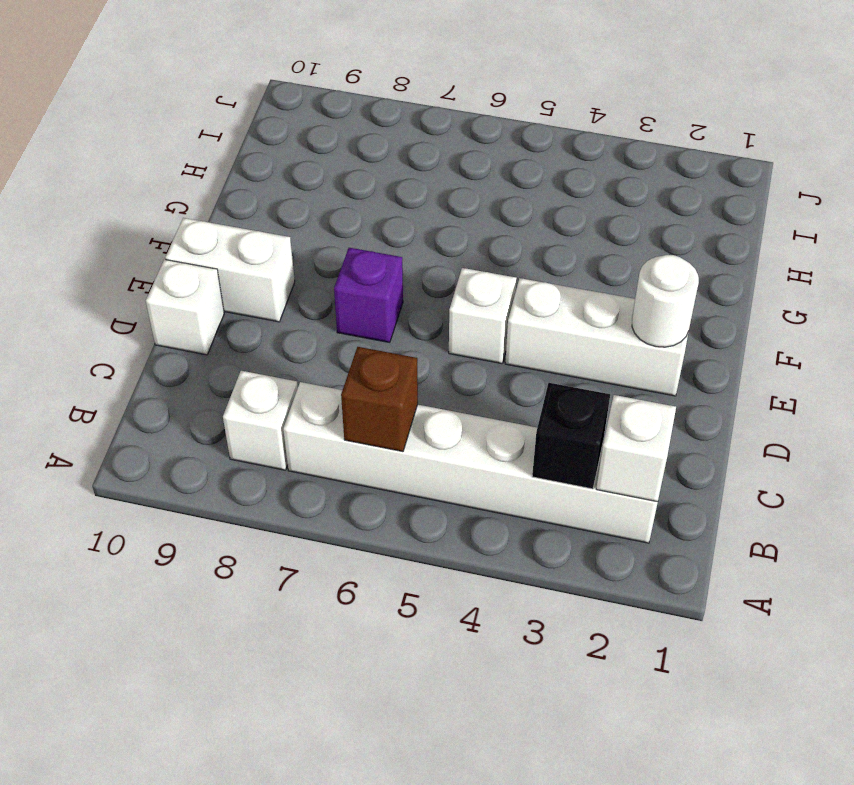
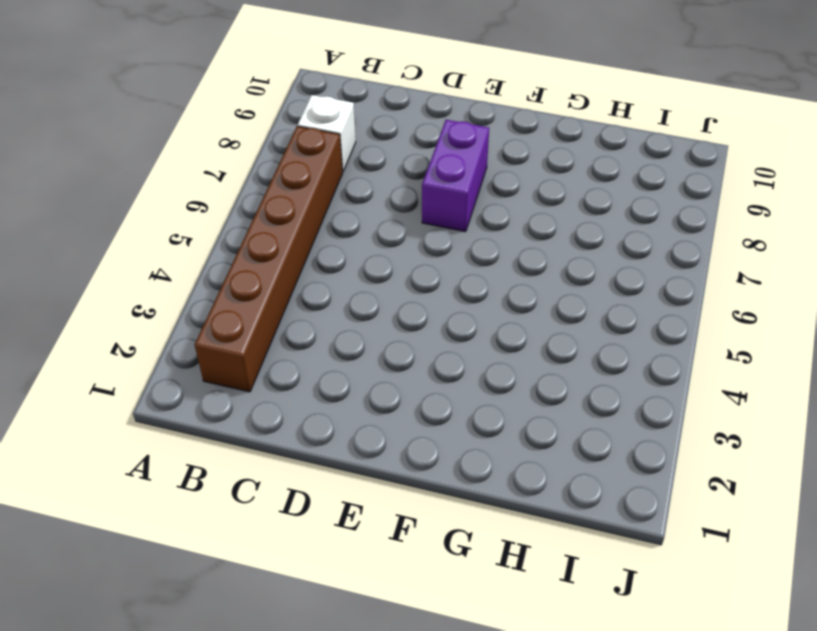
brown brick B2:B7 level 1 -> white brick B2:B7 level 1
purple brick E7:E8 level 1 -> purple brick E7 level 1
none -> white brick D10 level 1
none -> white brick E2:E4 level 1

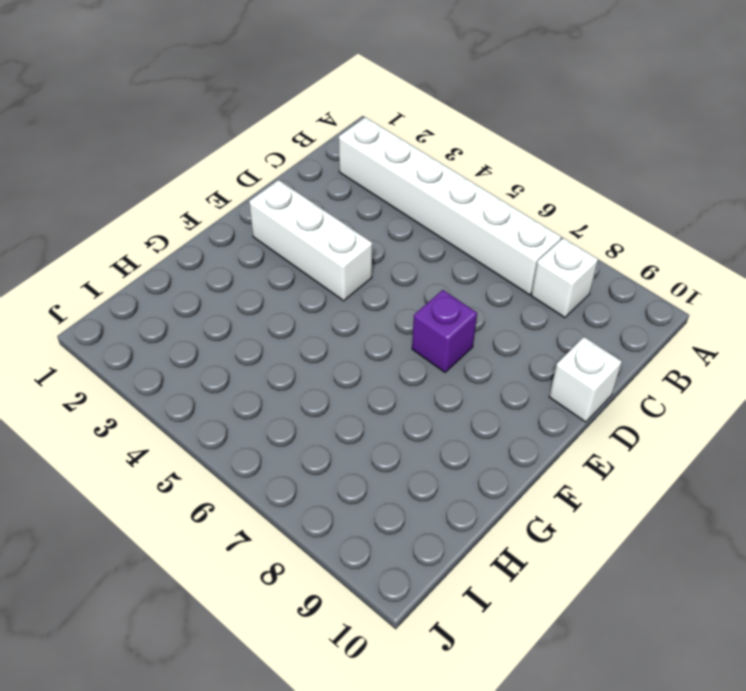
none -> white brick E5 level 1
none -> white brick E9:E10 level 1

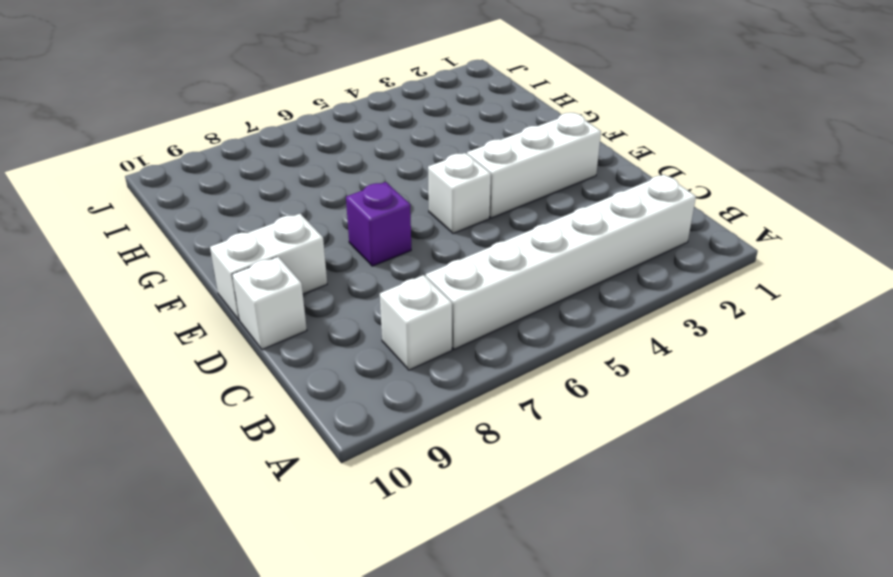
none -> white brick B2 level 2
none -> black brick B3 level 2

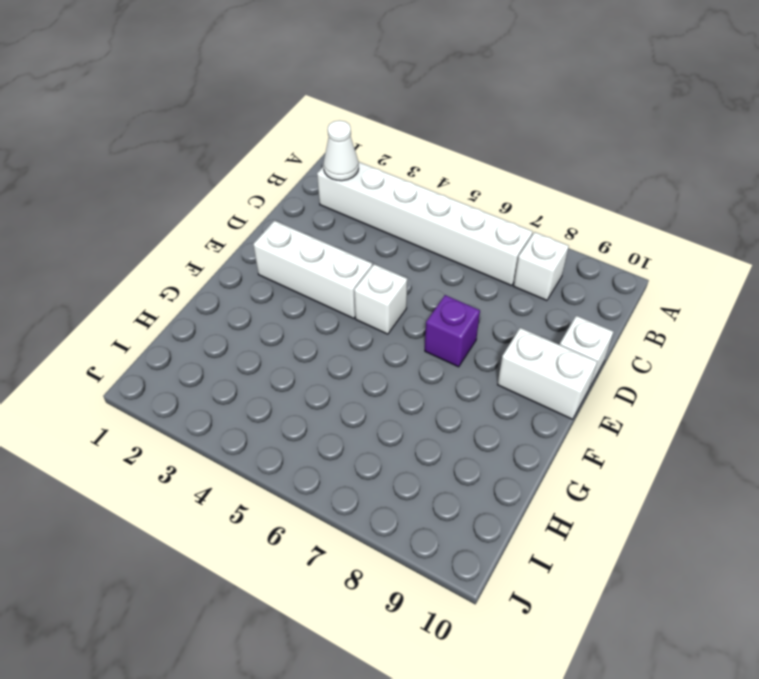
white cone B2 level 2 -> white brick B2 level 2
none -> black brick B3 level 2
none -> brown brick B6 level 2

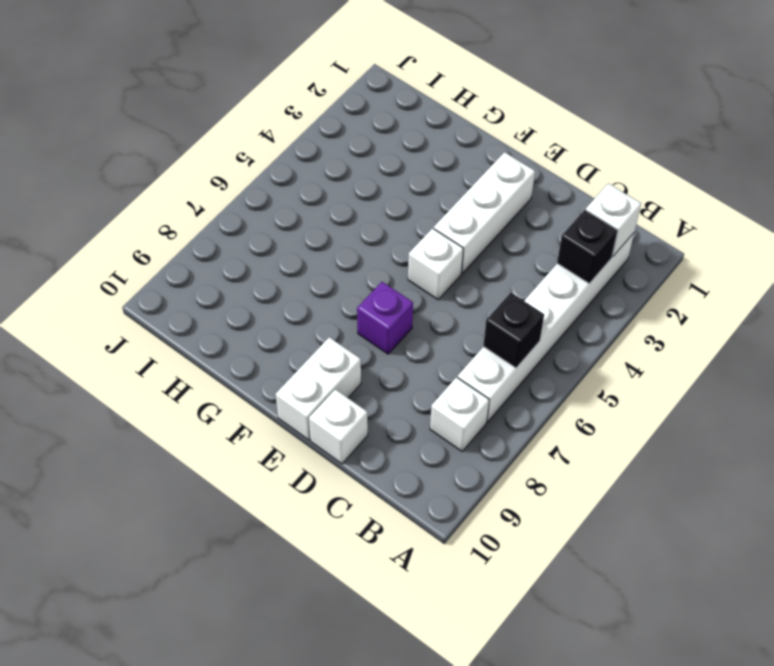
black brick B6 level 2 -> brown brick B6 level 2
none -> white round brick E2 level 2

